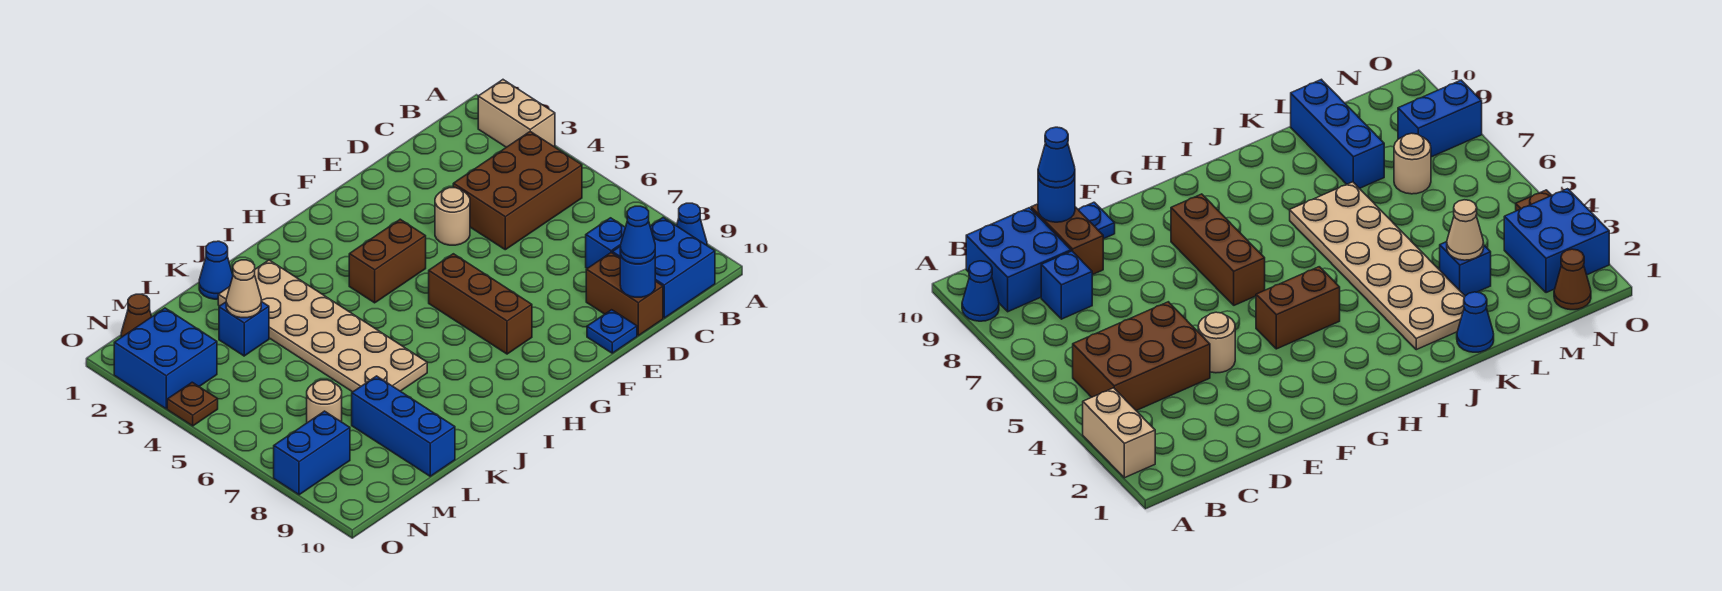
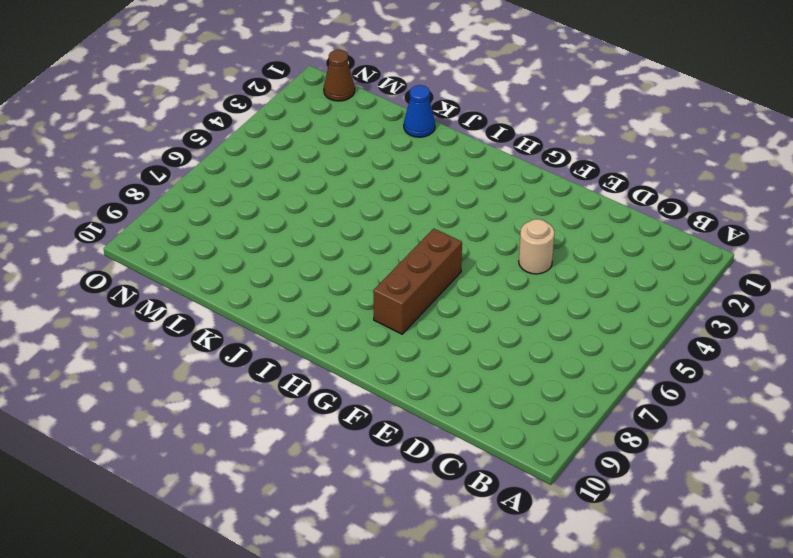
none -> tan brick A2:A3 level 1
none -> blue cone A9 level 1
none -> brown brick B4:D5 level 1

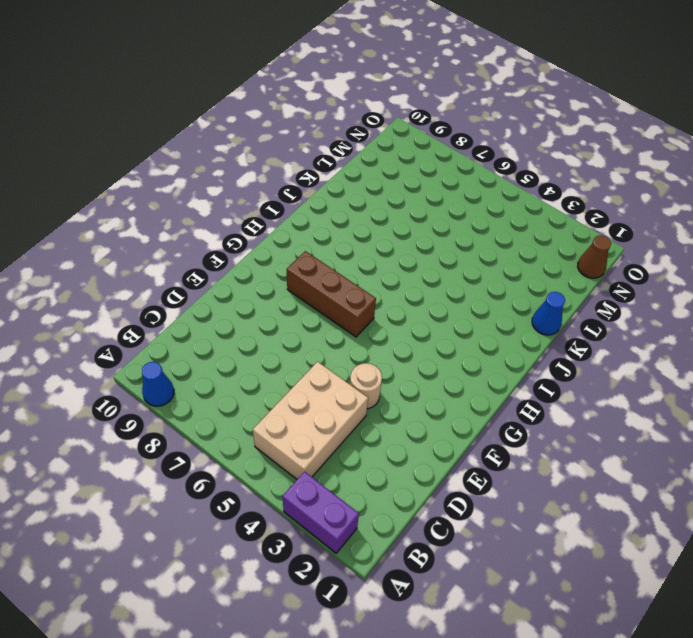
purple brick A2:A3 level 1 -> tan brick A2:A3 level 1
tan brick B4:D5 level 1 -> brown brick B4:D5 level 1
none -> blue brick B9:C10 level 1
none -> blue brick C8 level 1
none -> brown brick D9:D10 level 1

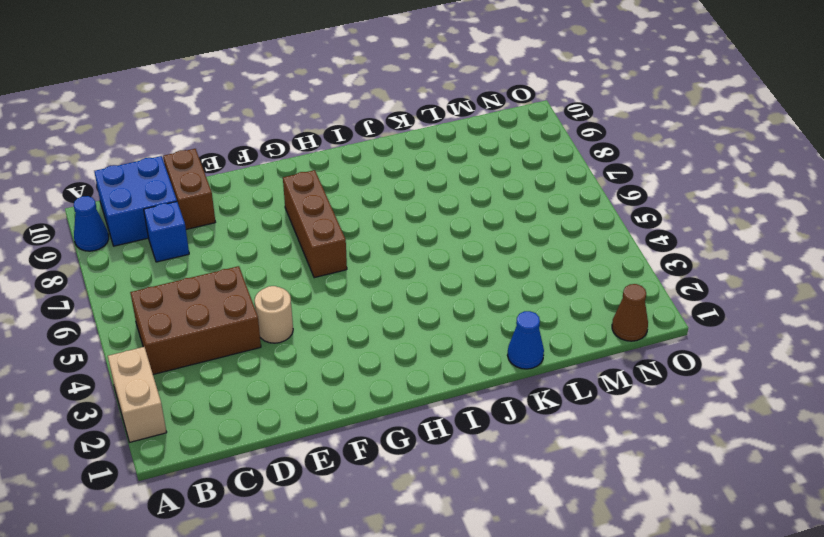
none -> blue plate E10 level 1
none -> brown brick G4:H4 level 1
none -> tan plate J2:K7 level 1

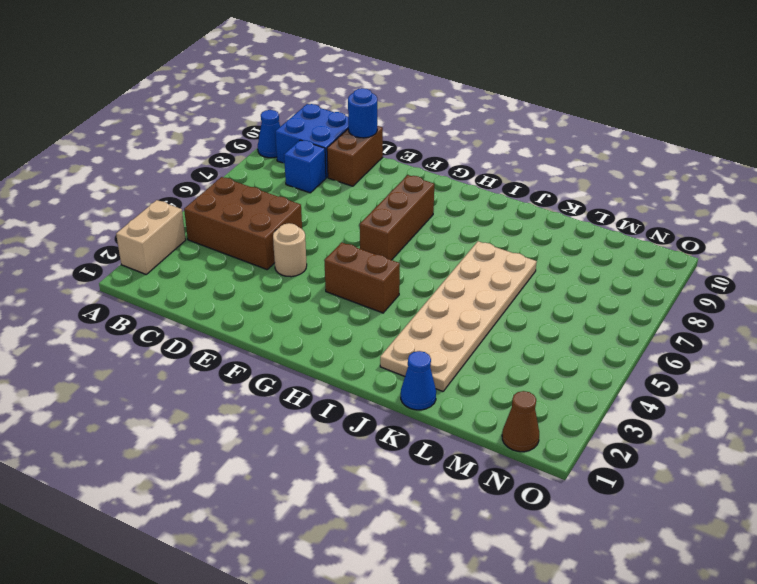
none -> blue plate E10 level 1
none -> blue brick L3 level 1
none -> blue brick L8:L10 level 1

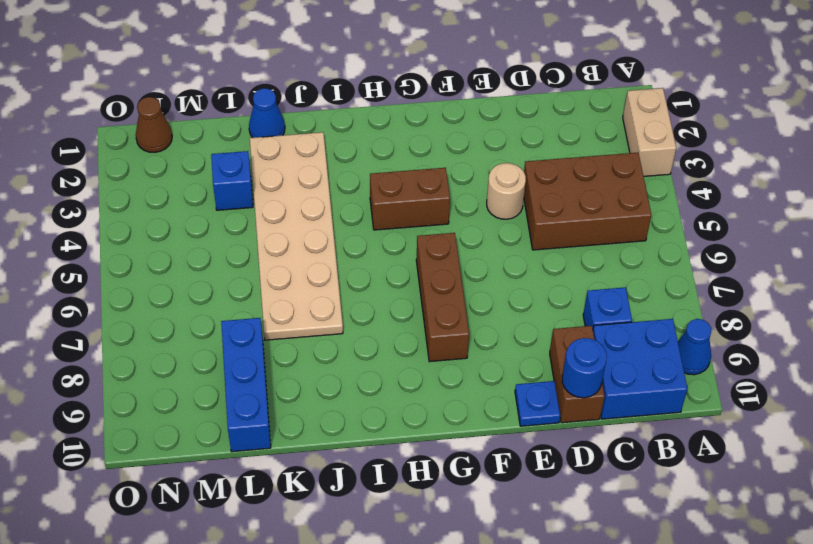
none -> tan round brick M7 level 1
none -> blue brick N2:O3 level 1
none -> blue brick N8:O8 level 1

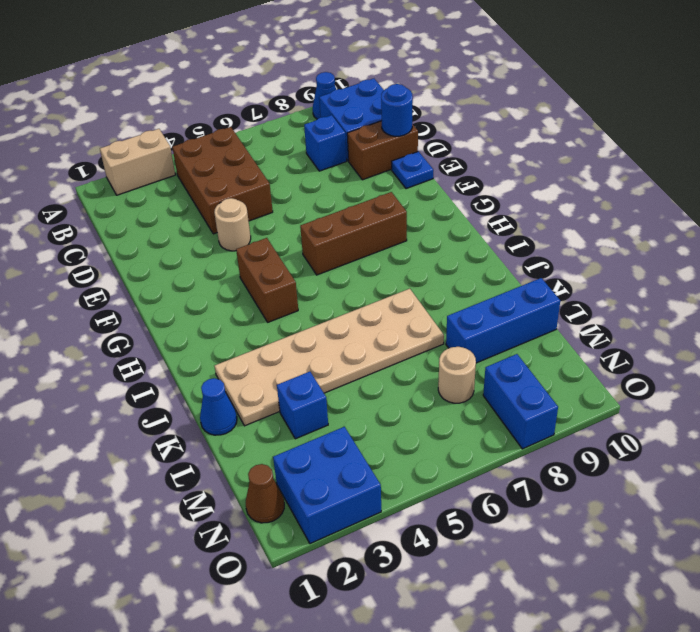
none -> brown plate O4 level 1
none -> tan cone L3 level 2
none -> blue cone D10 level 3

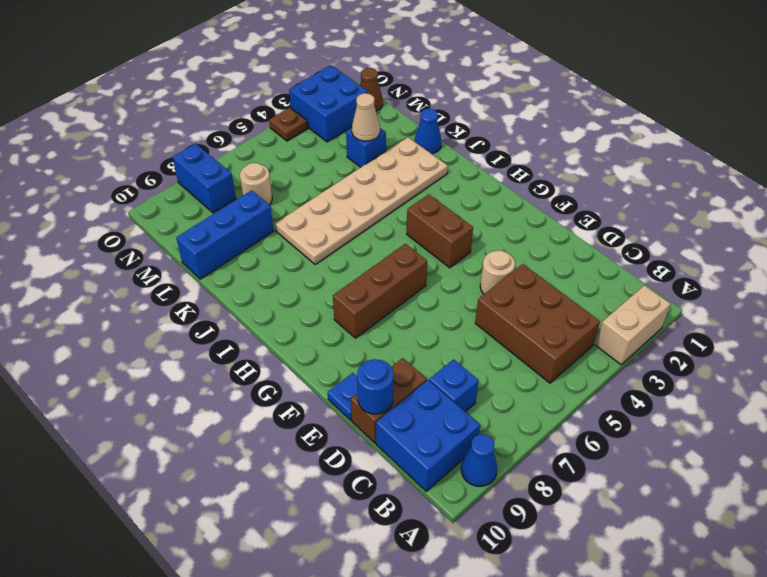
none -> blue cone D10 level 3

